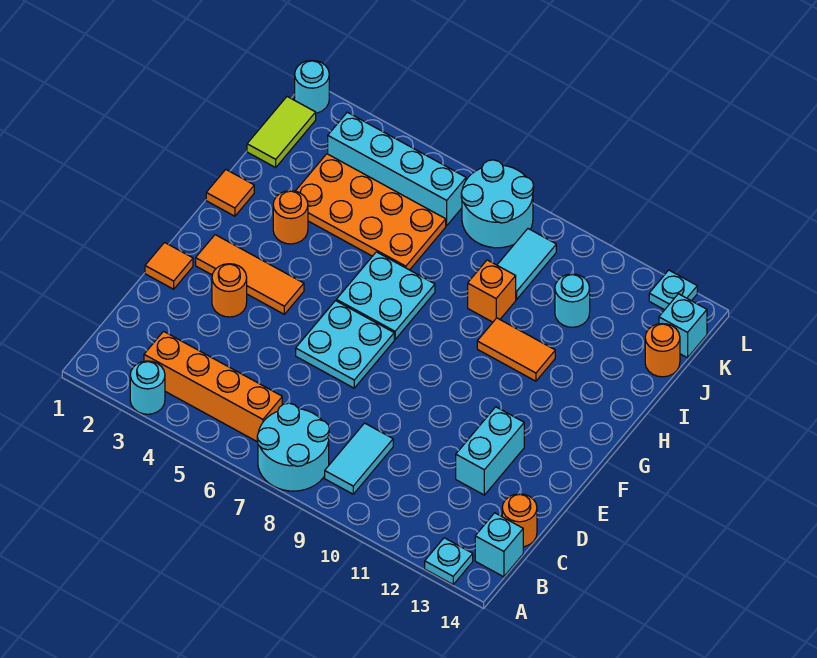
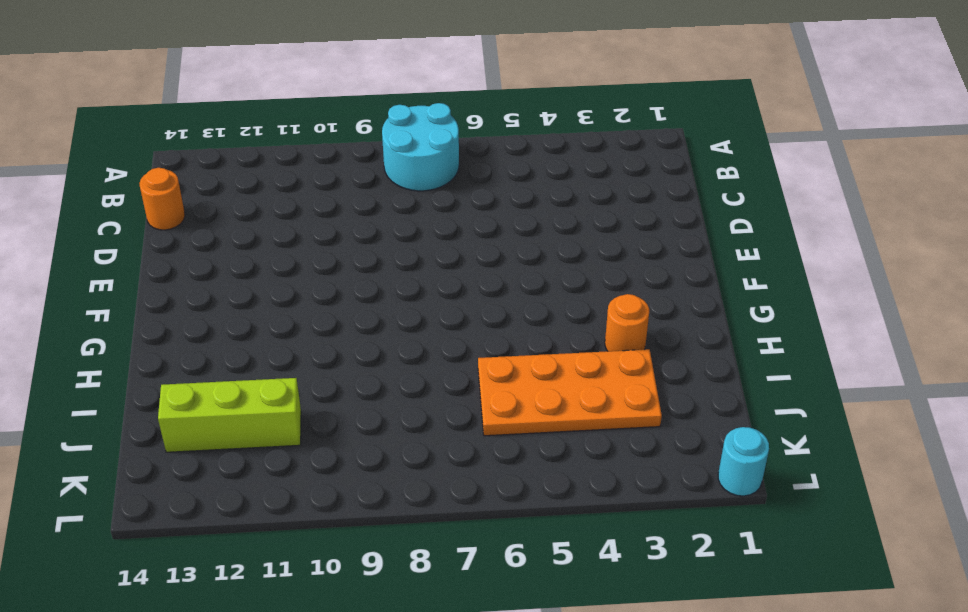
lime brick J11:J13 level 1 -> cyan round brick J11 level 1
none -> cyan round brick A3 level 1
none -> cyan plate A13 level 1
none -> orange brick B3:B6 level 1

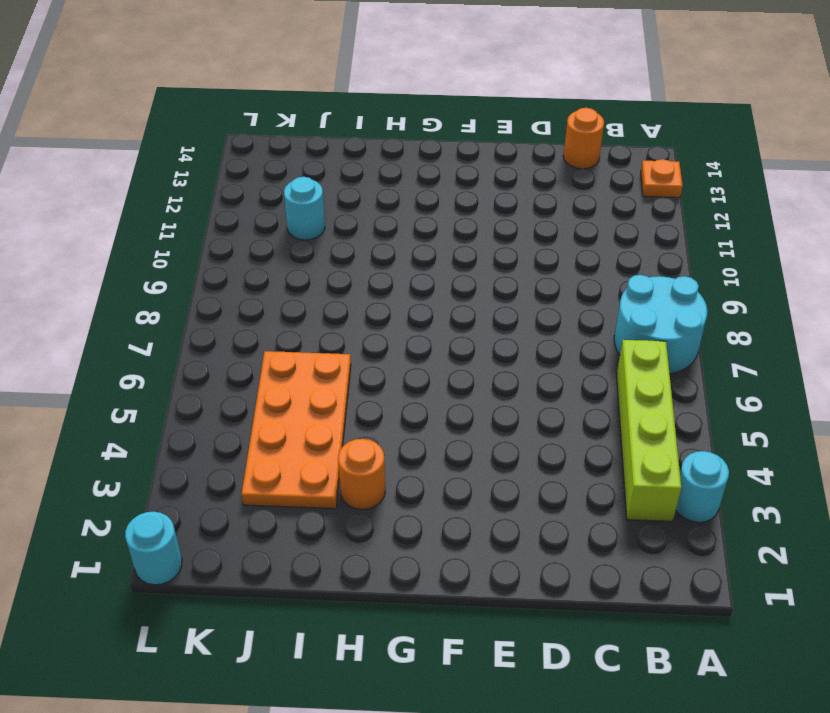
orange plate A13 level 1 -> cyan plate A13 level 1
lime brick B3:B6 level 1 -> orange brick B3:B6 level 1
none -> cyan tile B9:C9 level 1
none -> cyan brick B14 level 1
none -> cyan brick D12:E12 level 1

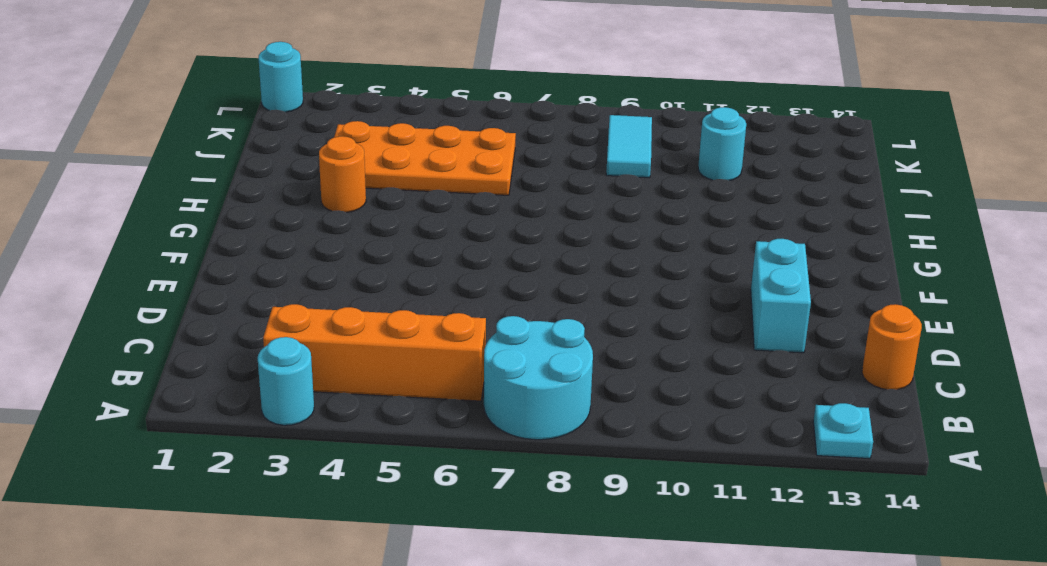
none -> cyan tile B9:C9 level 1
none -> cyan brick B14 level 1
none -> orange tile E1 level 1

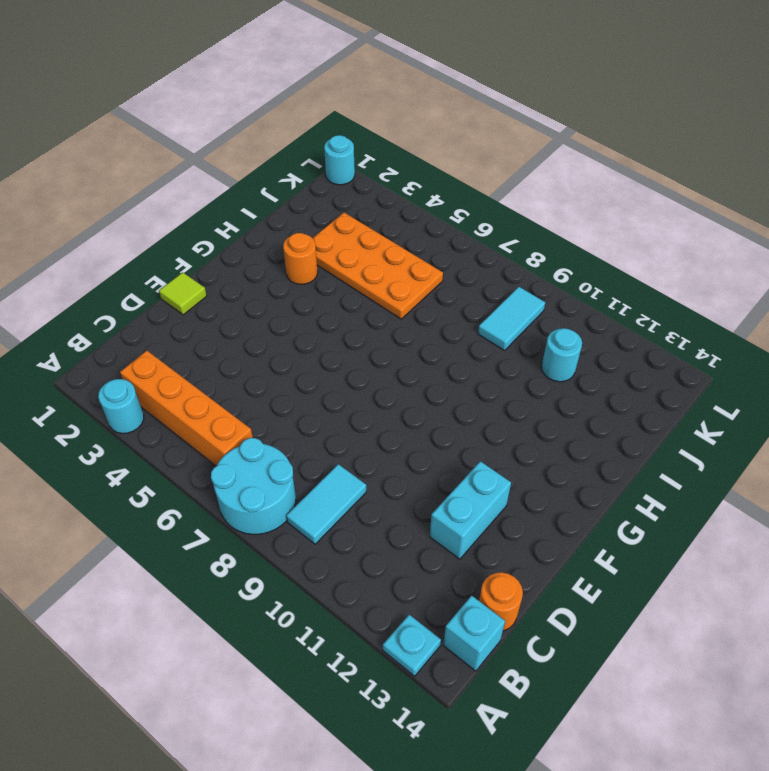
lime tile E1 level 1 -> orange tile E1 level 1
none -> orange round brick E3 level 1
none -> cyan plate E6:F7 level 1
none -> orange tile F2:F4 level 1

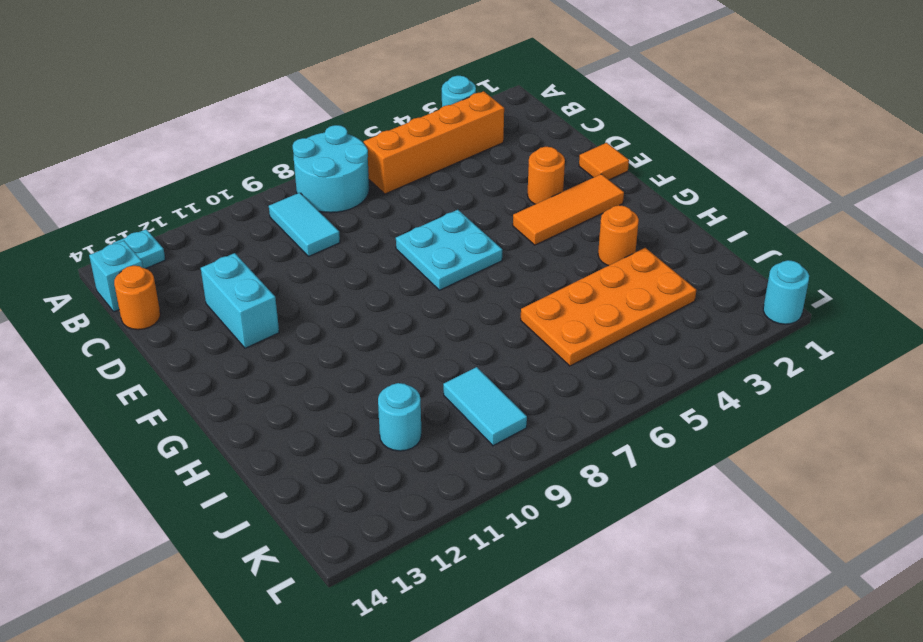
none -> cyan plate G6:H7 level 1
none -> orange tile H1 level 1
none -> orange tile H10:H11 level 1

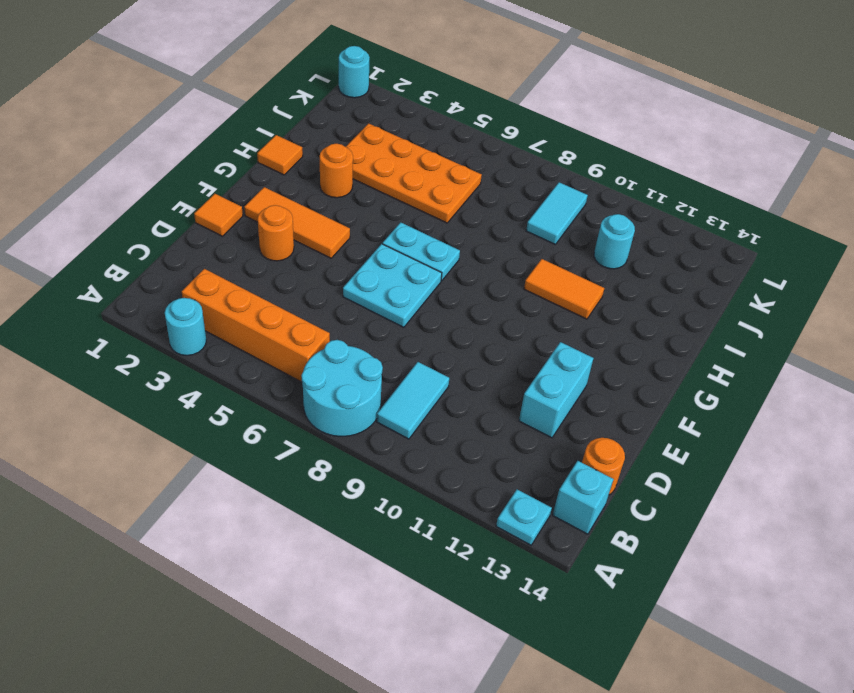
cyan plate G6:G7 level 1 -> cyan plate G6:H7 level 1
none -> orange brick I9 level 1
none -> lime tile J1:K1 level 1
none -> orange round brick J14 level 1

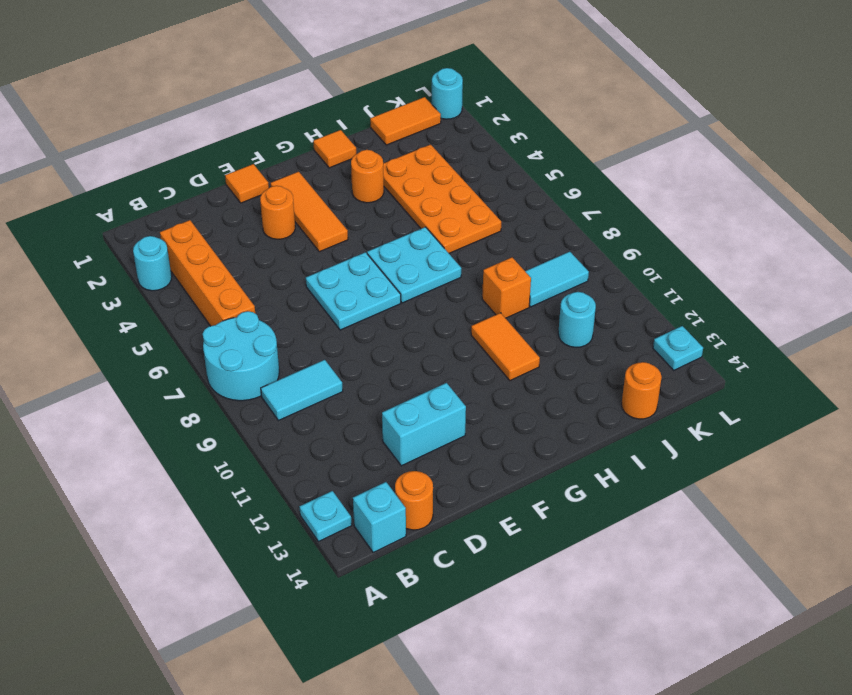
orange tile J1:K1 level 1 -> lime tile J1:K1 level 1
none -> cyan brick K3:K6 level 1
none -> cyan round brick K7:L8 level 1
none -> cyan brick K14 level 1

